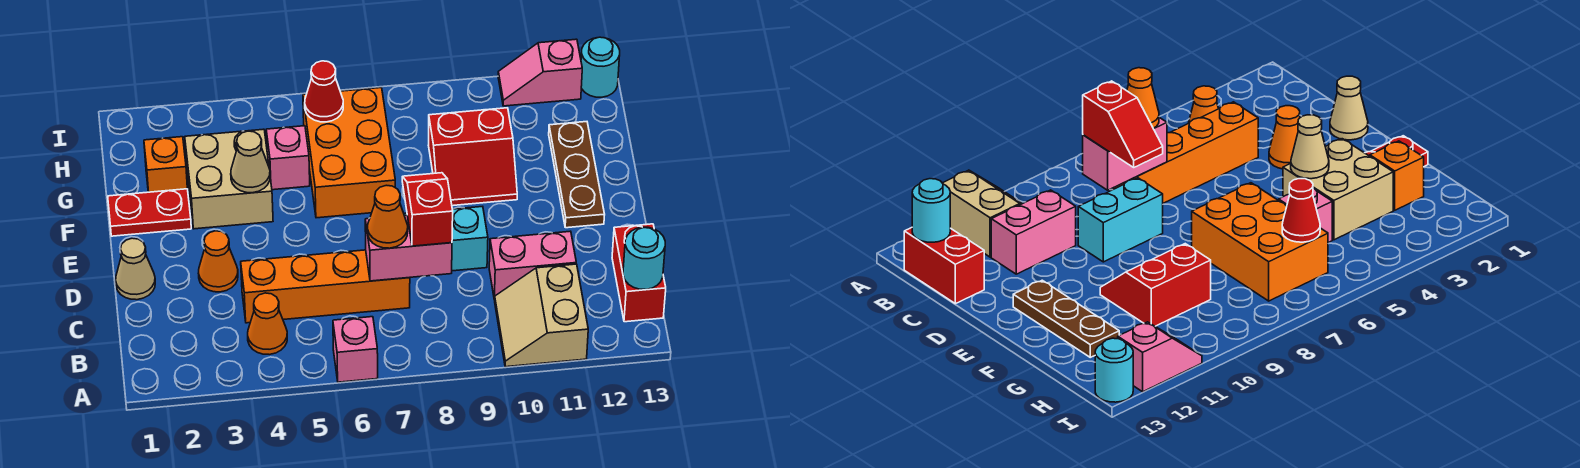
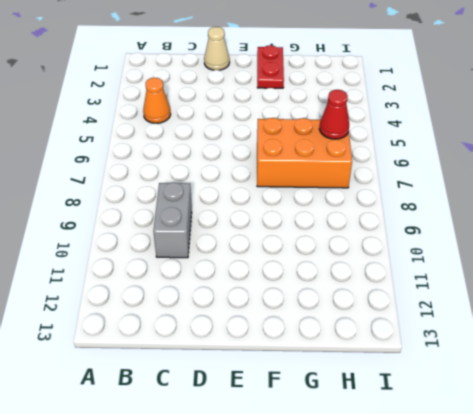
grey brick C9:C10 level 1 -> pink brick C10:C11 level 1
none -> pink brick A6 level 1
none -> tan slope A10:B11 level 1 top 11
none -> red brick B13:C13 level 1

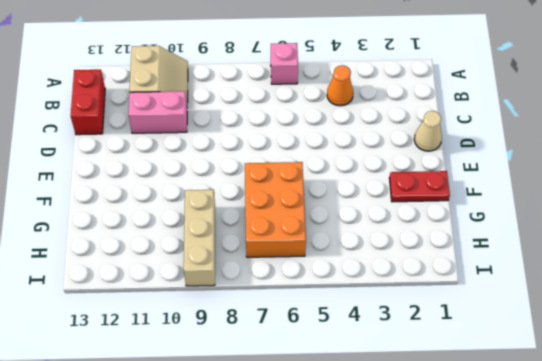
tan brick G9:I9 level 1 -> red slope F9:G10 level 1 top G
none -> orange brick C4:C7 level 1
none -> orange cone D3 level 1
none -> cyan brick D8:D9 level 1

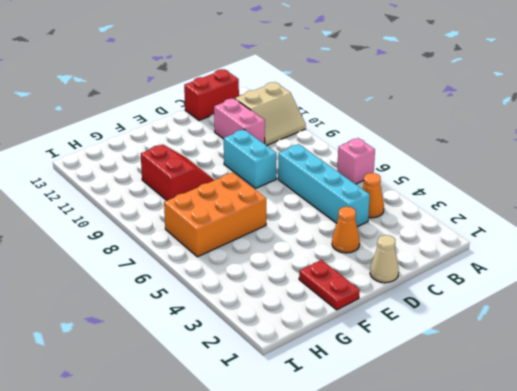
cyan brick C4:C7 level 1 -> orange brick C4:C7 level 1
none -> brown plate E12:G12 level 1
none -> tan brick F3:G4 level 1
none -> orange brick G2 level 1

